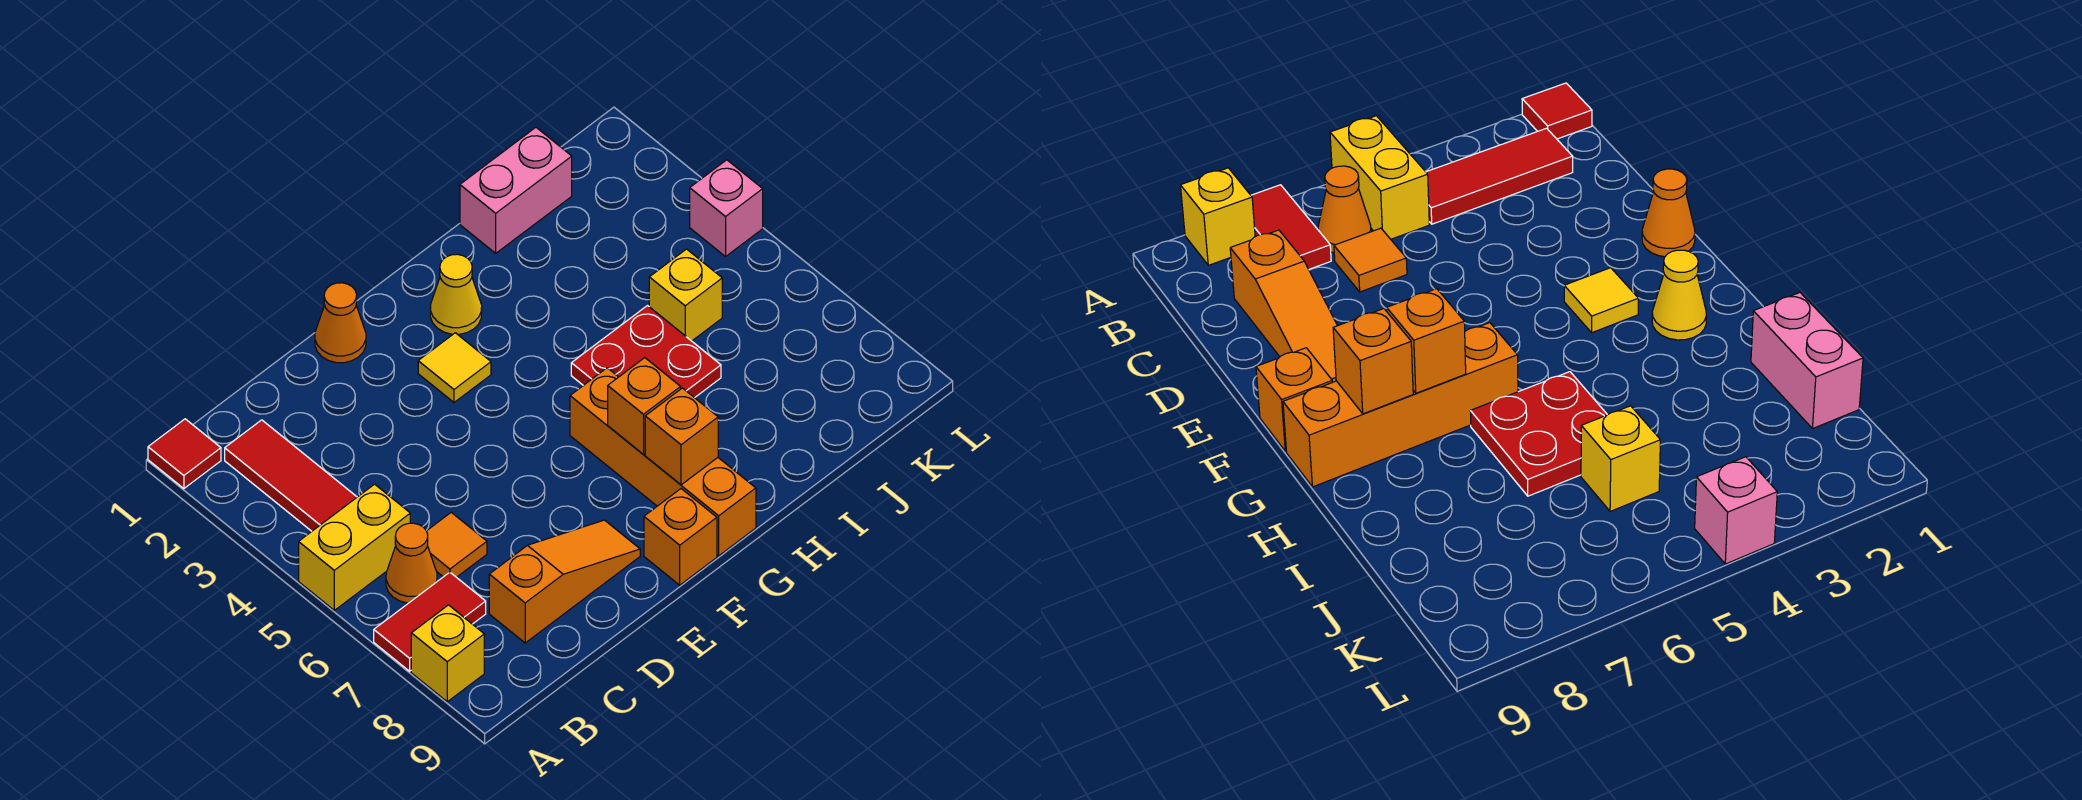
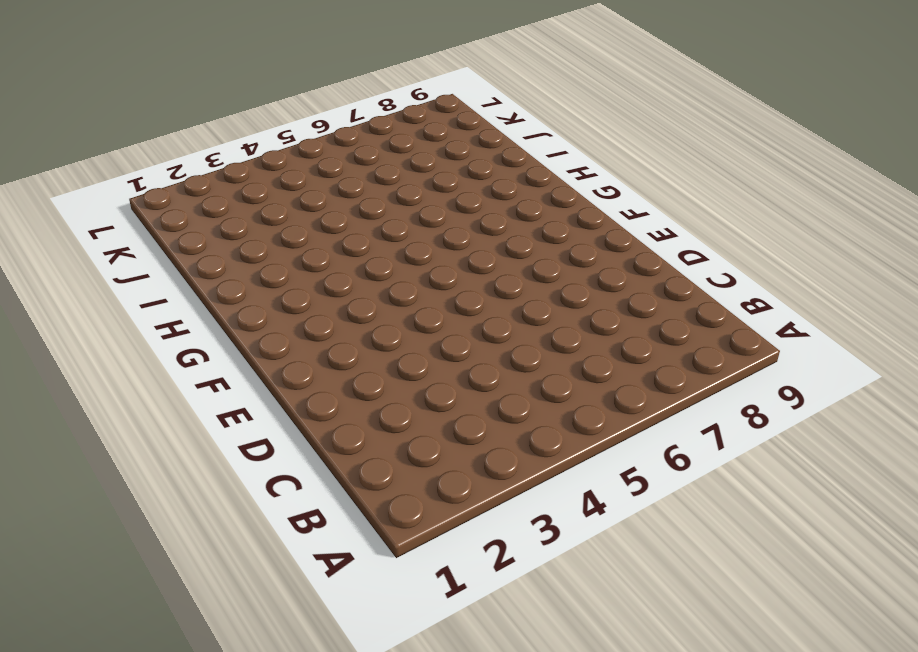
none -> red tile A1 level 1
none -> yellow brick A5:B5 level 1
none -> red tile A7:B7 level 1

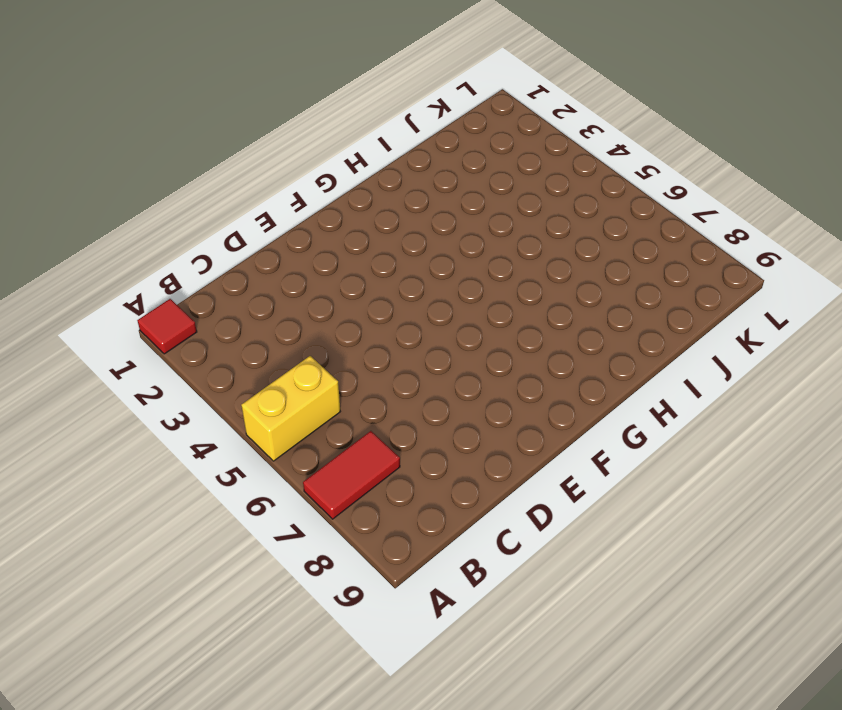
none -> yellow brick A8 level 1
none -> red tile B2:B4 level 1
none -> orange cone B6 level 1

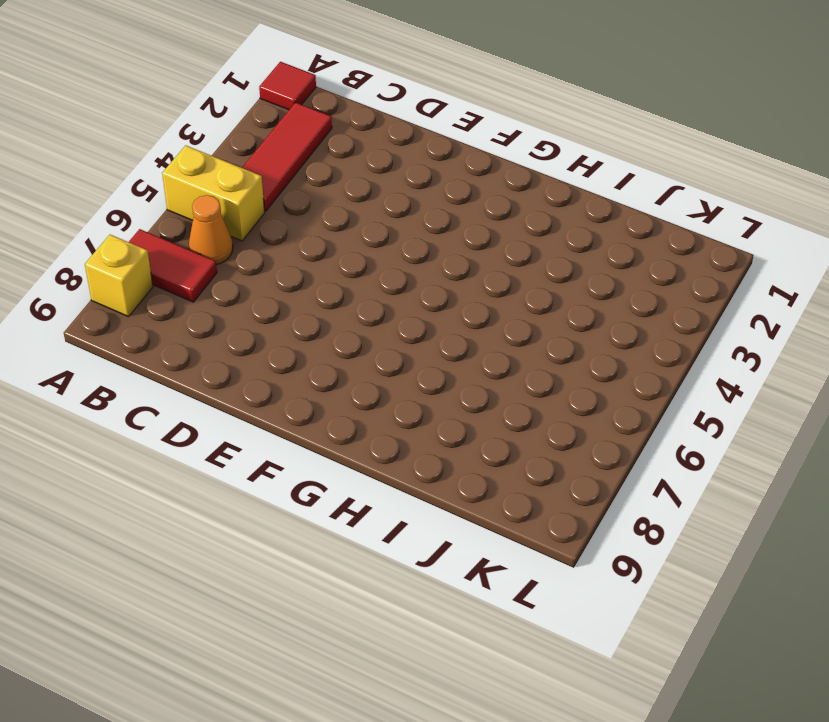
none -> orange tile C6 level 1
none -> orange slope C8:E8 level 1 top C
none -> orange cone E1 level 1

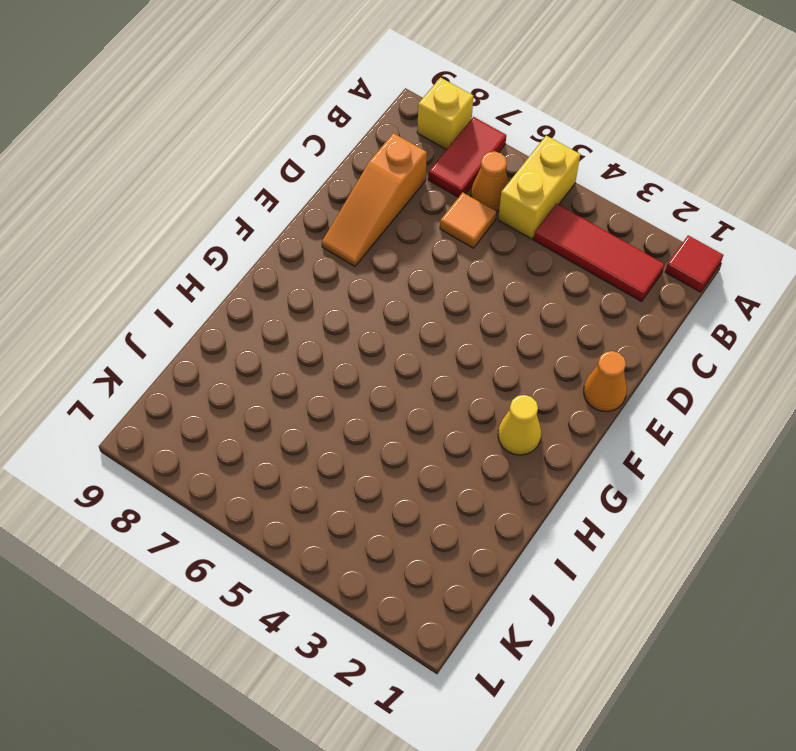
none -> yellow tile F3 level 1
none -> orange brick F9 level 1
none -> orange brick G6:G9 level 1

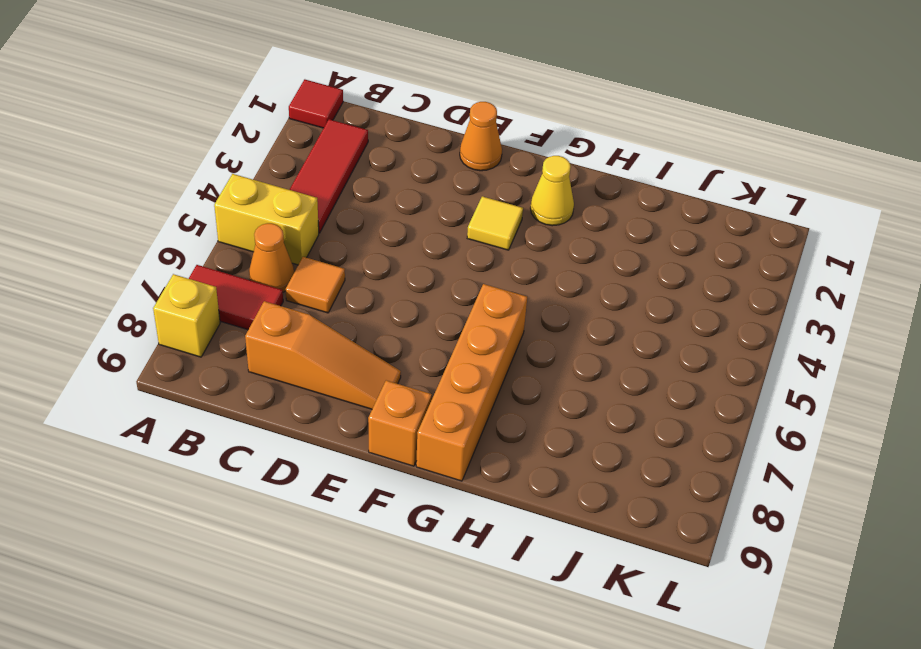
none -> red plate H5:I6 level 1
none -> pink brick I1:J1 level 1
none -> yellow brick J5 level 1

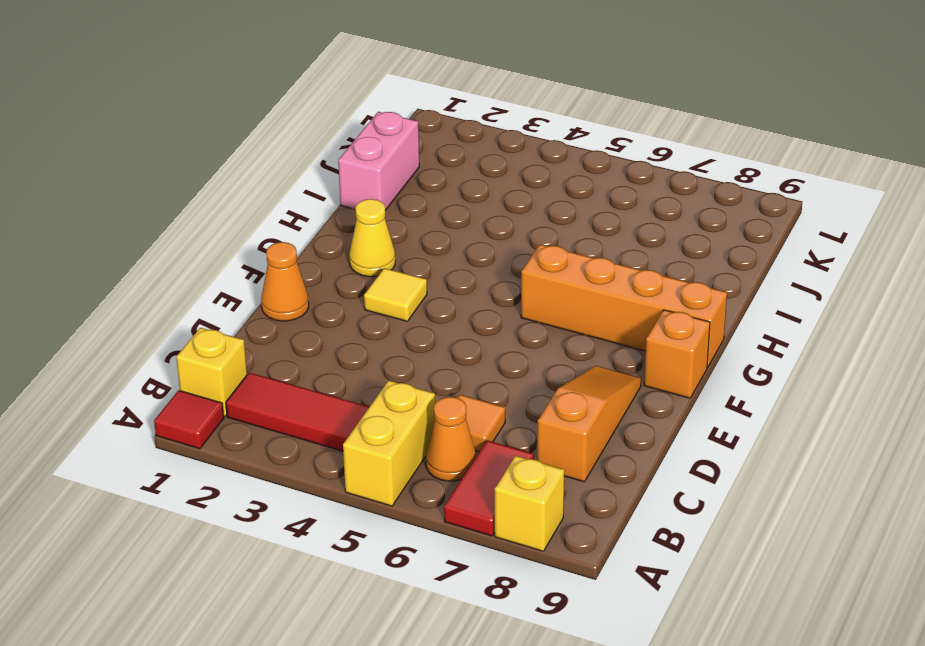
yellow brick B1 level 1 -> yellow brick J5 level 1
none -> red plate H5:I6 level 1
none -> pink brick L4 level 1
none -> orange brick G7 level 2

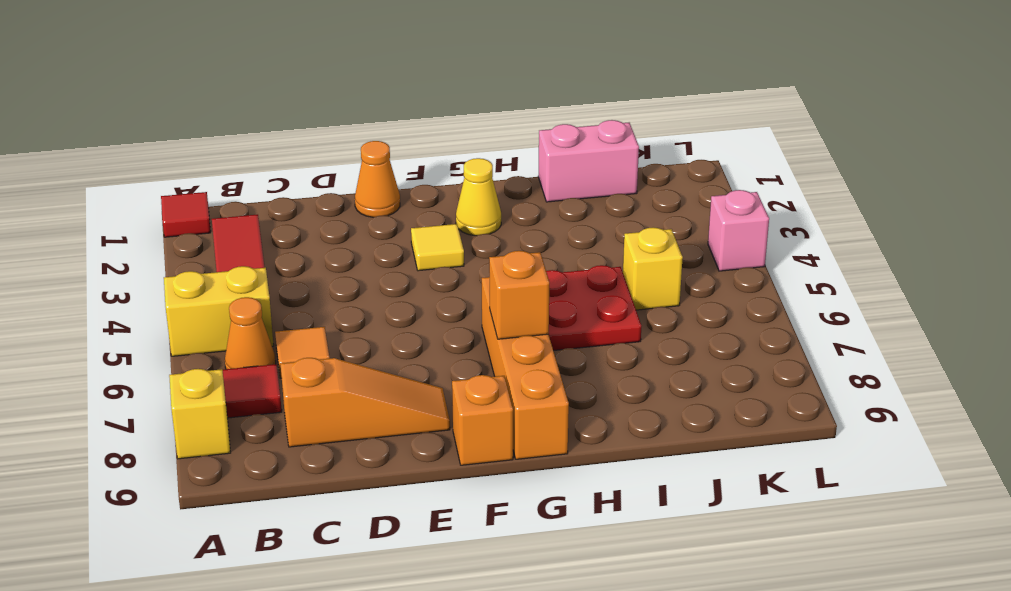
none -> orange brick G8 level 2

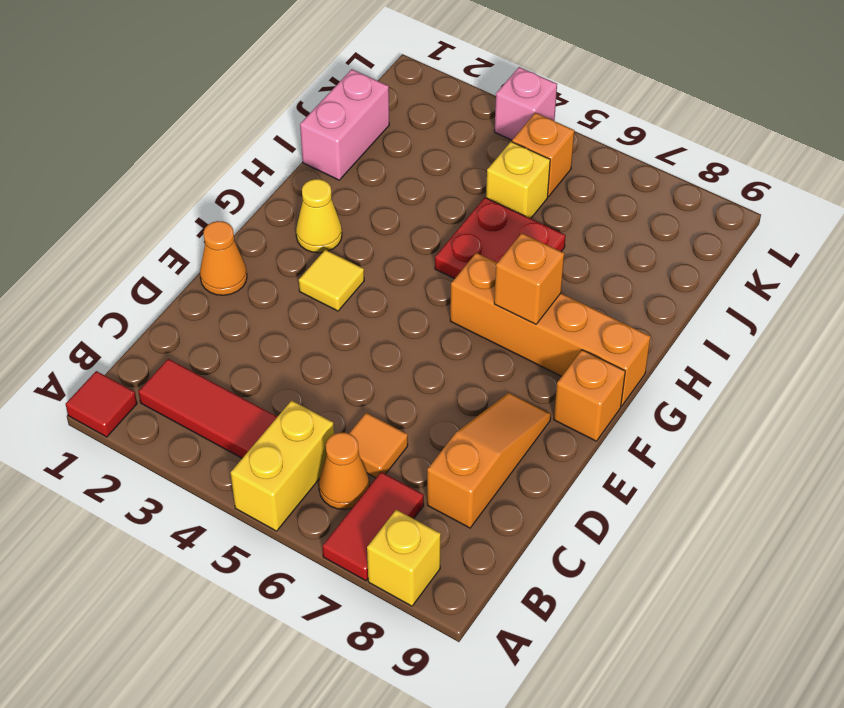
orange brick K5 level 1 -> orange brick G8 level 2

